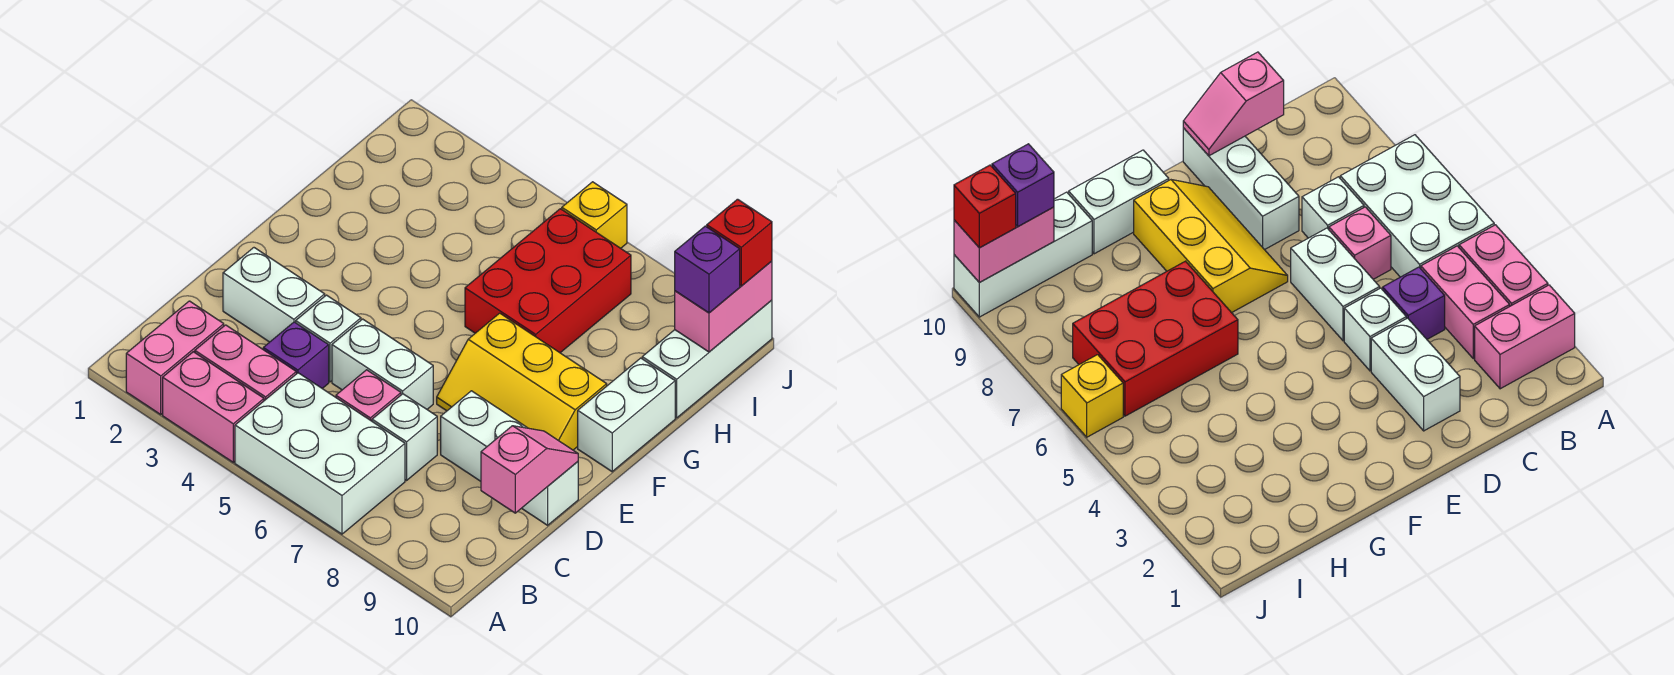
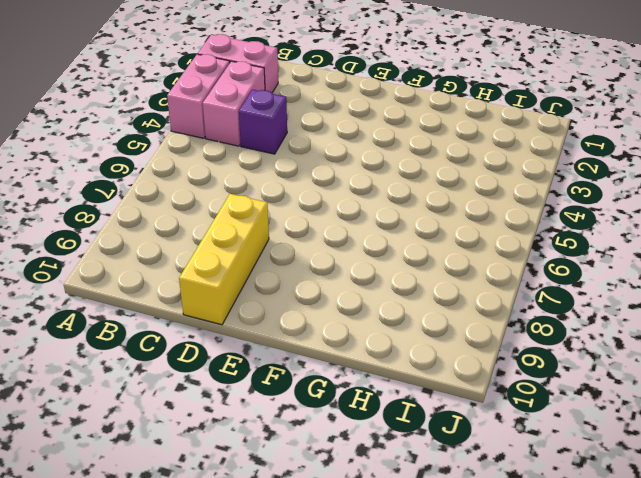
yellow brick D8:D10 level 1 -> white brick D8:D10 level 1
none -> white brick A5:B7 level 1
none -> pink brick C6 level 1
none -> white brick C7 level 1

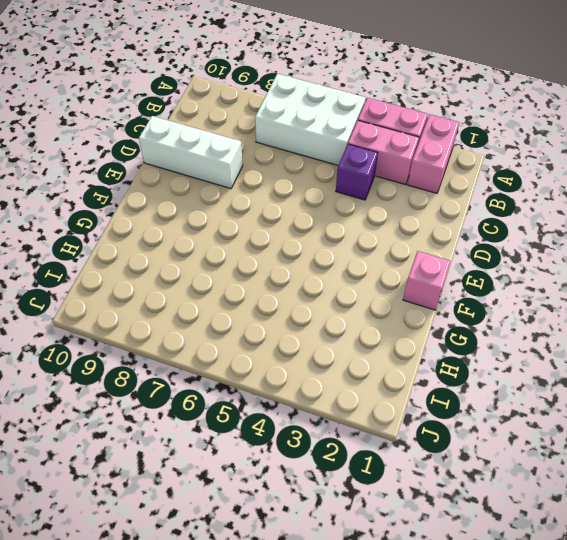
pink brick F1 level 1 -> pink brick C6 level 1
none -> white brick C7 level 1
none -> white brick D2:D3 level 1
none -> white brick D4 level 1

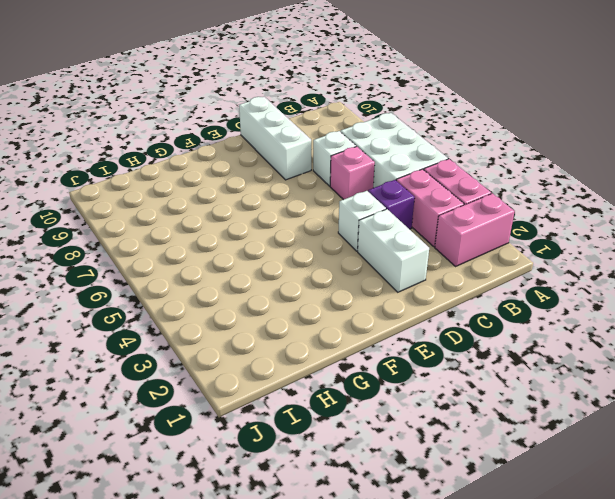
none -> white brick D5:D6 level 1
none -> yellow slope E7:F9 level 1 top F
none -> white brick F10:G10 level 1

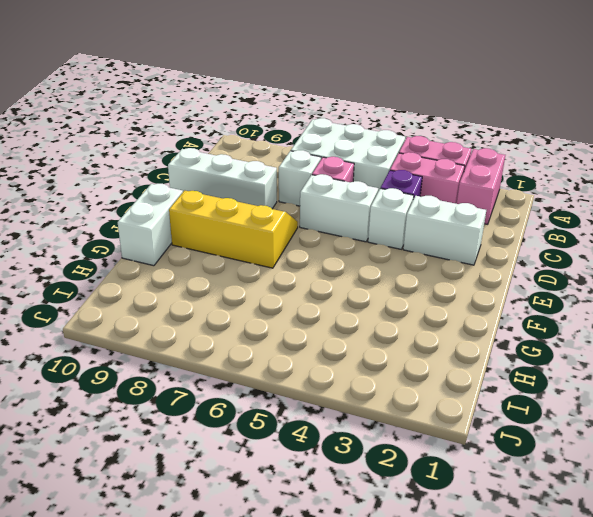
none -> red brick G6:I7 level 1
none -> white brick H10:J10 level 1
none -> yellow brick J6 level 1

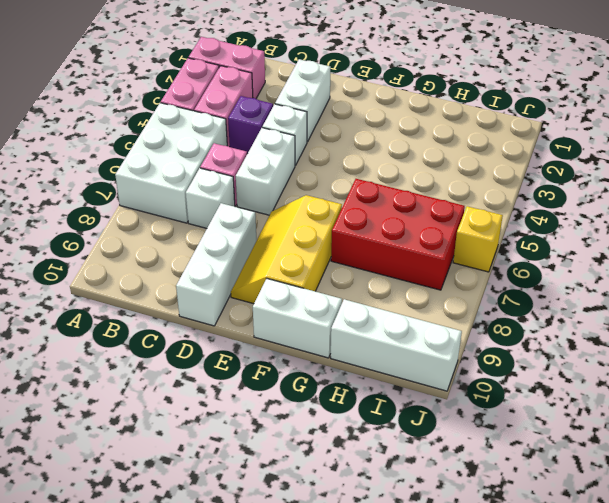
none -> pink slope C10:D10 level 2 top C
none -> pink brick I10:J10 level 2
none -> purple brick I10 level 3

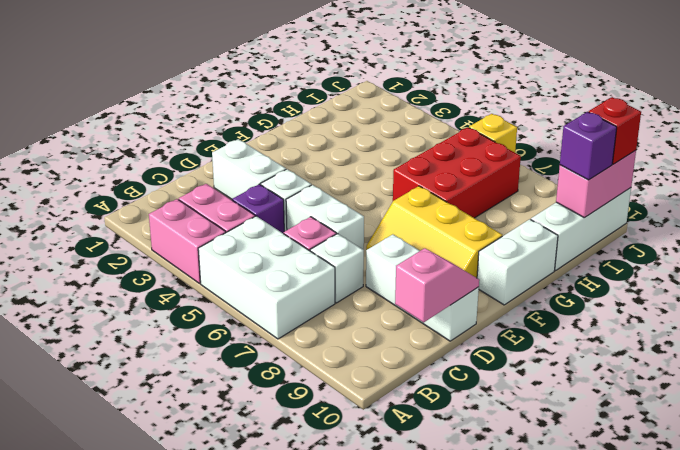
none -> pink brick A2:B2 level 1

